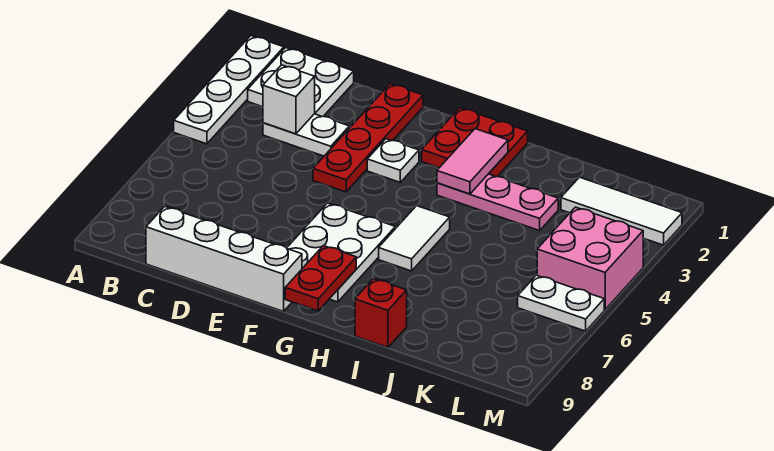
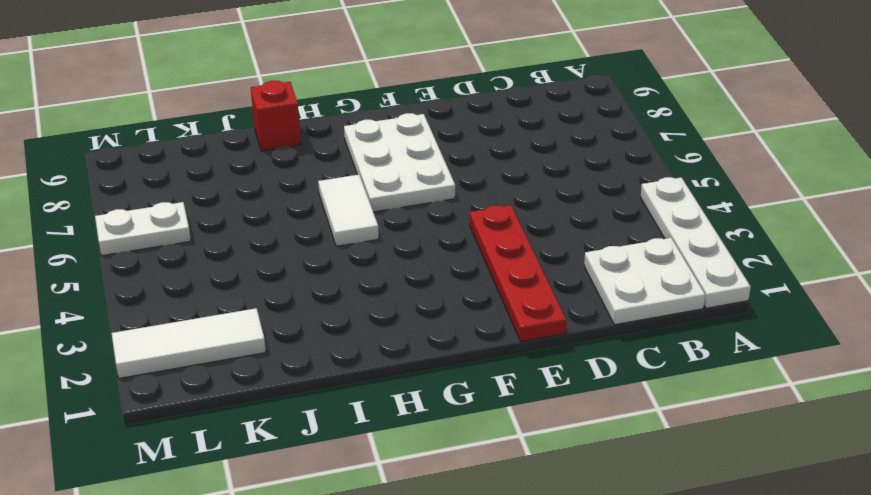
none -> white plate C3:D3 level 1
none -> white brick C9:F9 level 1
none -> white plate F3 level 1

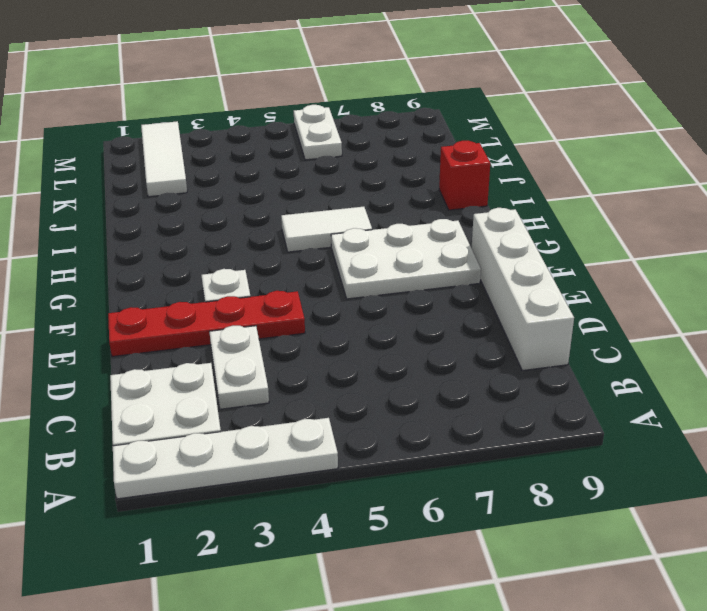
none -> red plate G1:H2 level 1
none -> pink plate H3:J3 level 1
none -> pink brick L4:M5 level 1

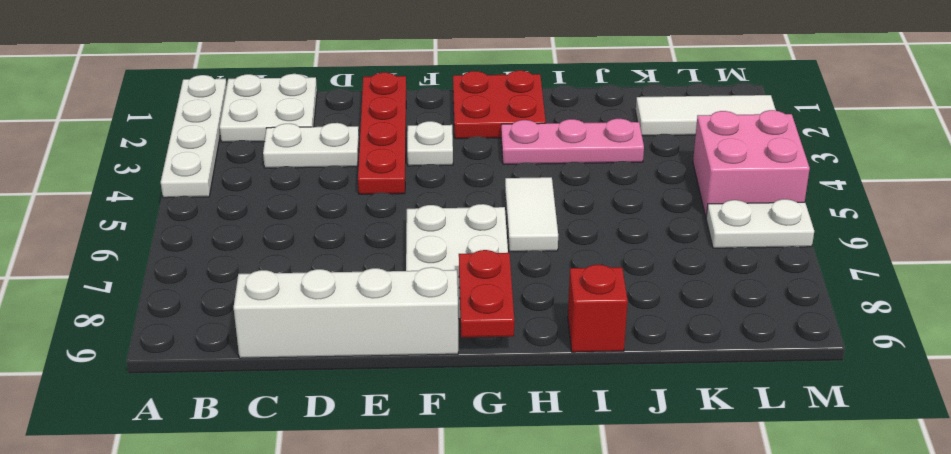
none -> white brick C3 level 2
none -> pink tile H2:H3 level 2

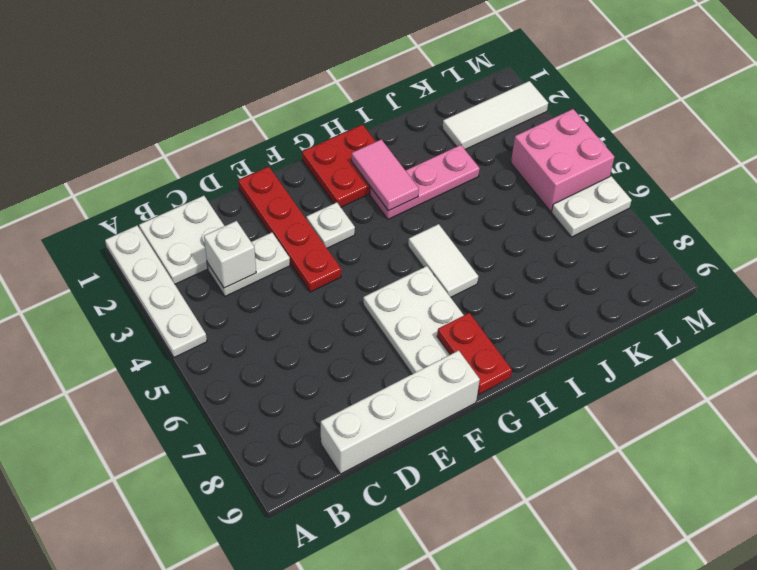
none -> red brick I9 level 1

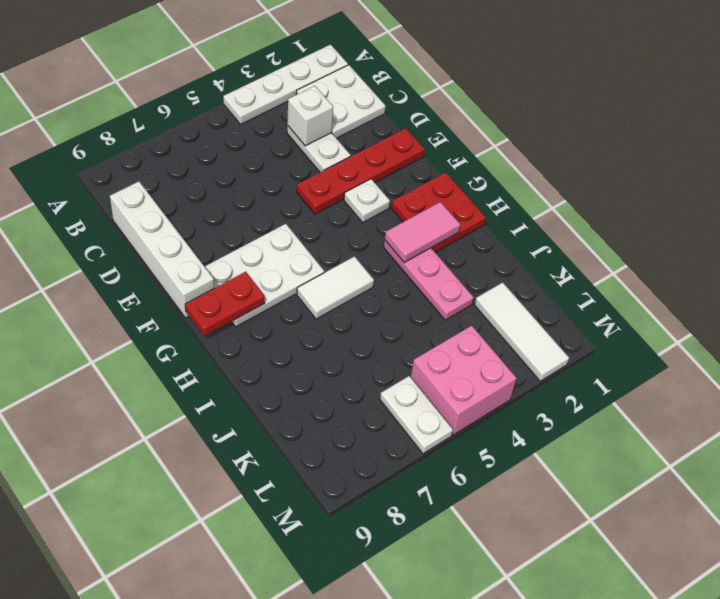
none -> red brick I9 level 1

